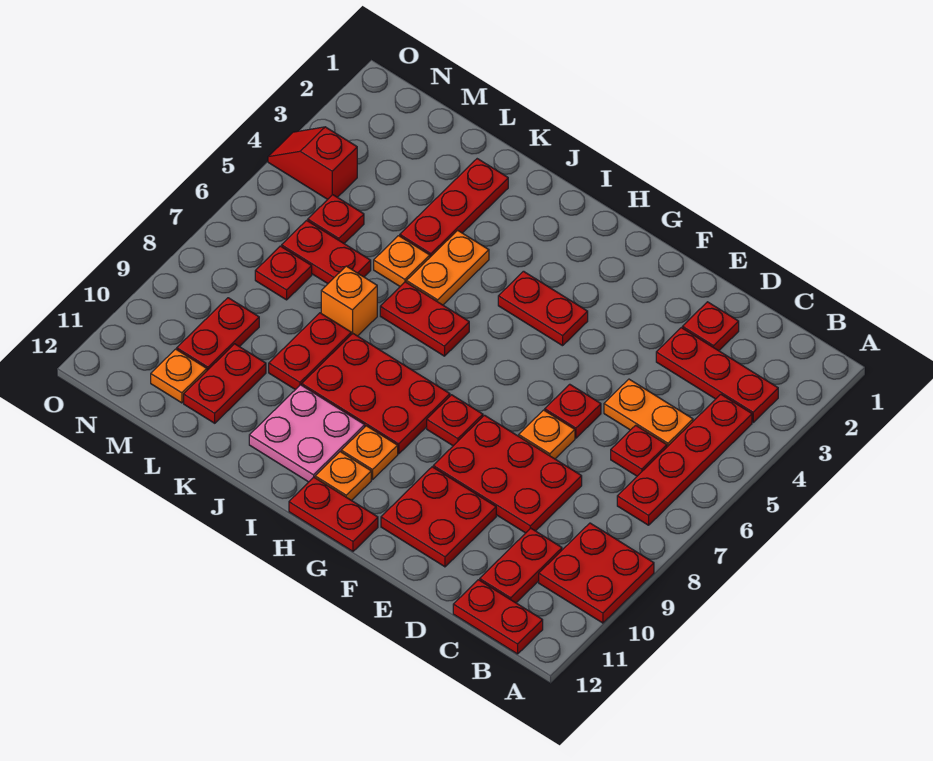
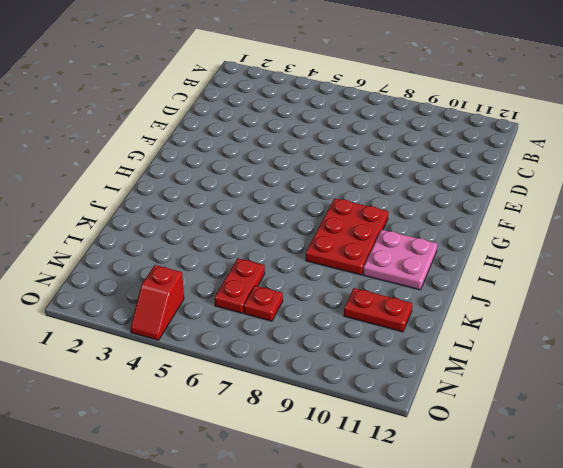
none -> red plate A9:B10 level 1
none -> red plate B3:D3 level 1
none -> red plate B4:B7 level 1
none -> red plate B12:C12 level 1

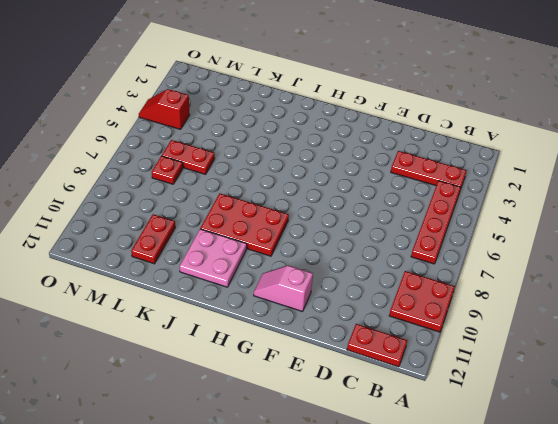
pink slope F11:G11 level 1 top F -> red plate E10:F11 level 1
none -> orange plate C5:D5 level 1
none -> red plate C6 level 1
none -> red plate C10:C11 level 1
none -> red plate D2 level 1

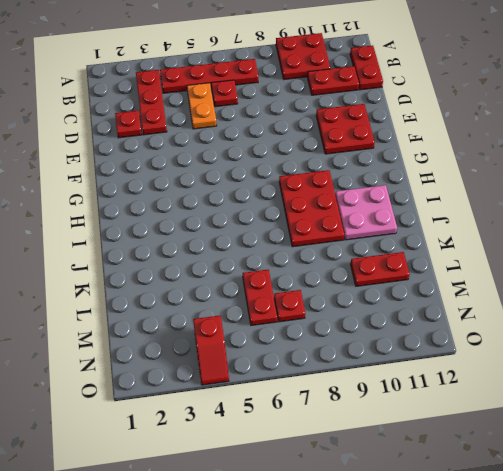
none -> red plate D8:F9 level 1
none -> red plate E6 level 1
none -> orange plate E7 level 1
none -> red plate G4:H4 level 1

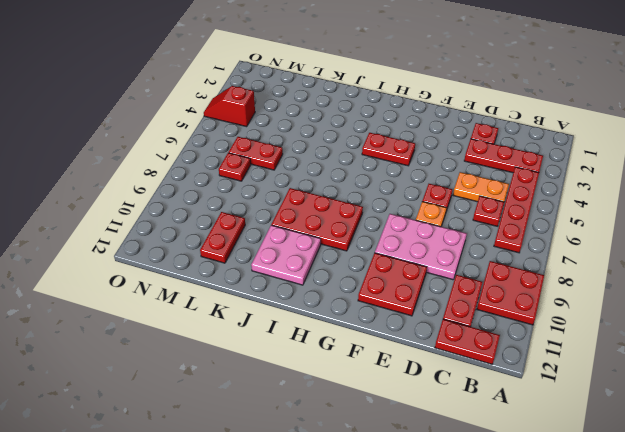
pink plate D8:F9 level 1 -> red plate D8:F9 level 1
none -> red plate G8 level 1
none -> red plate G12:H12 level 1
none -> orange plate H10 level 1
none -> orange plate H11 level 1

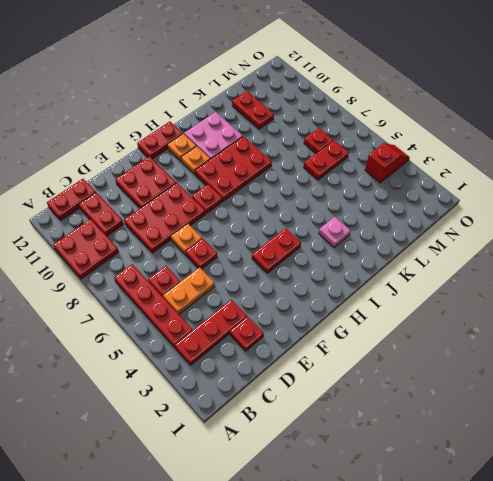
pink plate J3 level 1 -> none
none -> red plate I6:J6 level 1
none -> orange plate J4:J5 level 1
none -> red plate K2:K4 level 1
none -> orange plate K5 level 1

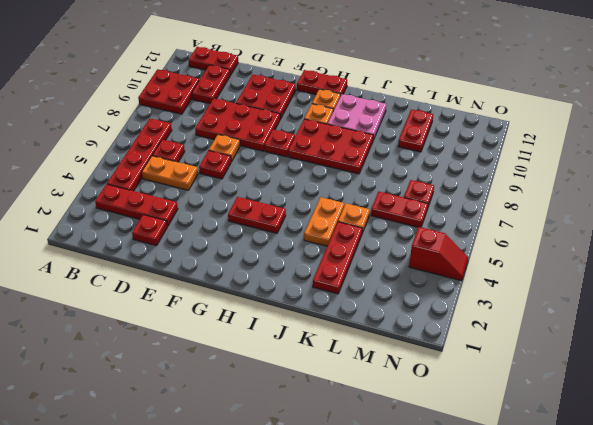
none -> red plate I6:J6 level 1
none -> orange brick K7 level 1
none -> red plate K8:K9 level 1
none -> red plate M5 level 1

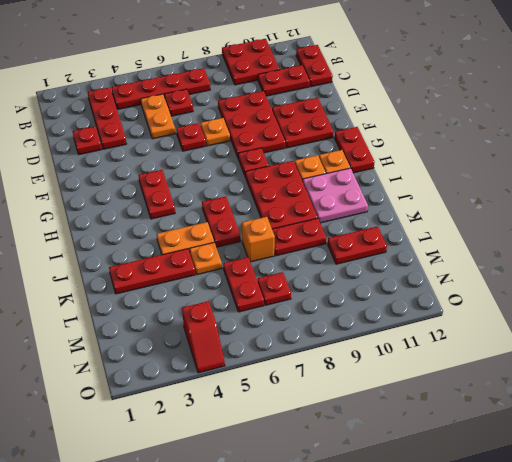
none -> red plate M5 level 1
none -> red plate M9:M10 level 1
none -> orange plate M11 level 1

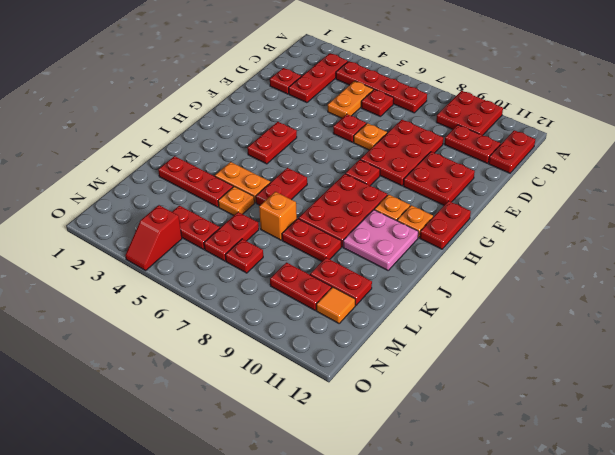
red plate M4:M5 level 1 -> red plate M5 level 1
orange tile M11 level 1 -> orange plate M11 level 1

